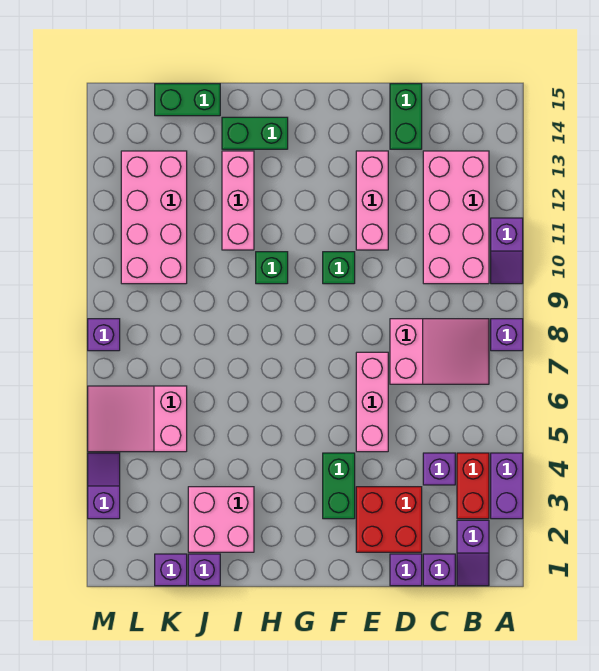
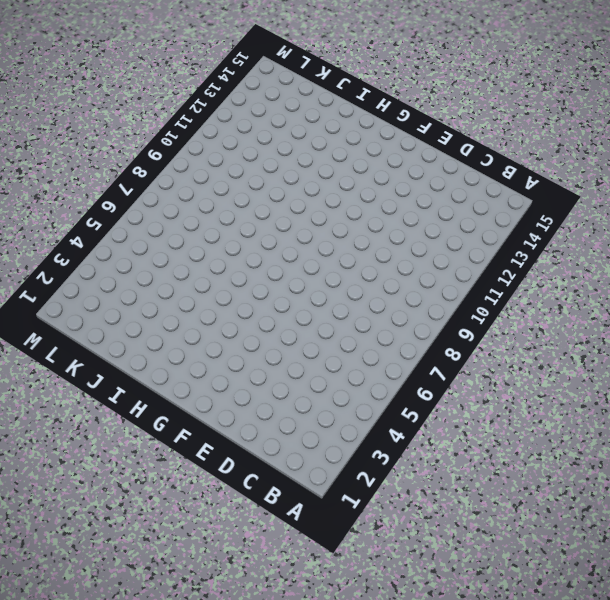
none -> purple brick A3:A4 level 1
none -> purple brick A8 level 1
none -> purple slope A10:A11 level 1 top 11

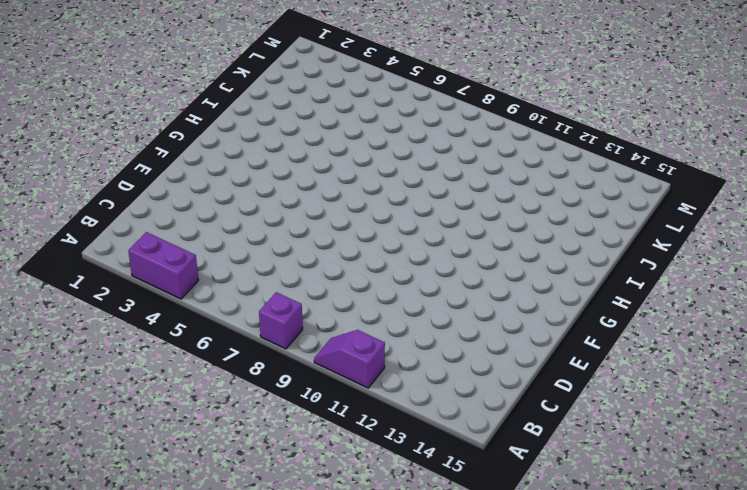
none -> purple slope B1:B2 level 1 top 2
none -> red brick B3:B4 level 1
none -> pink slope B7:D8 level 1 top D

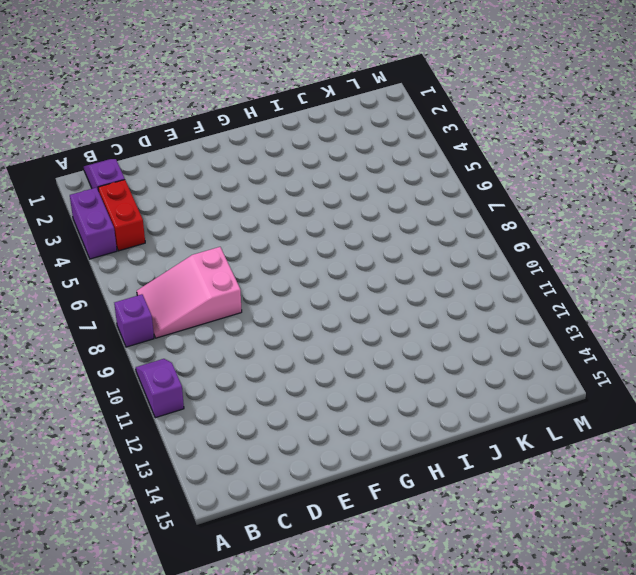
none -> pink brick B10:C13 level 1
none -> purple brick C1 level 1
none -> purple brick C4 level 1

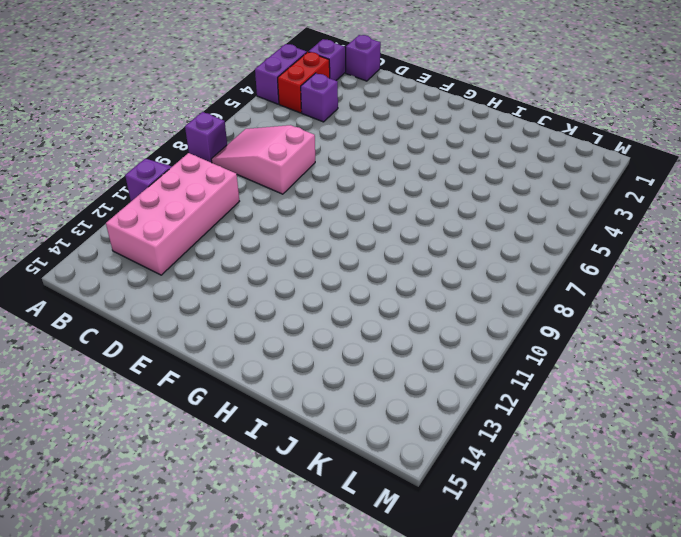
none -> purple brick D1 level 1
none -> red brick D2:E3 level 1
none -> green brick D14:D15 level 1

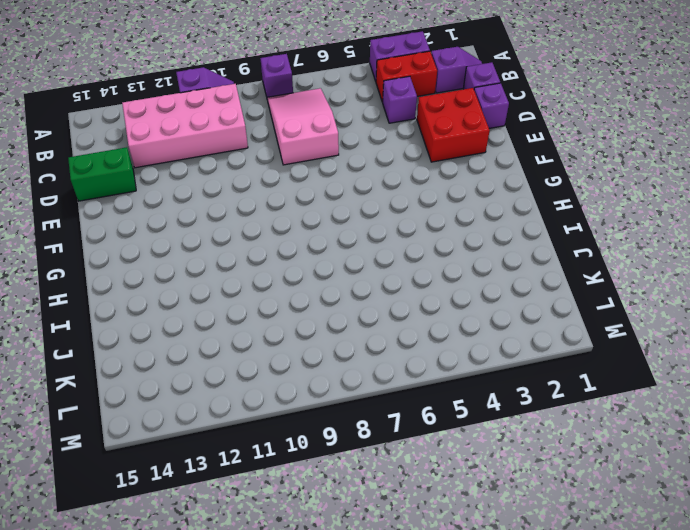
none -> pink brick E5:E7 level 1
none -> pink brick E11:E13 level 1
none -> green brick F3:F4 level 1

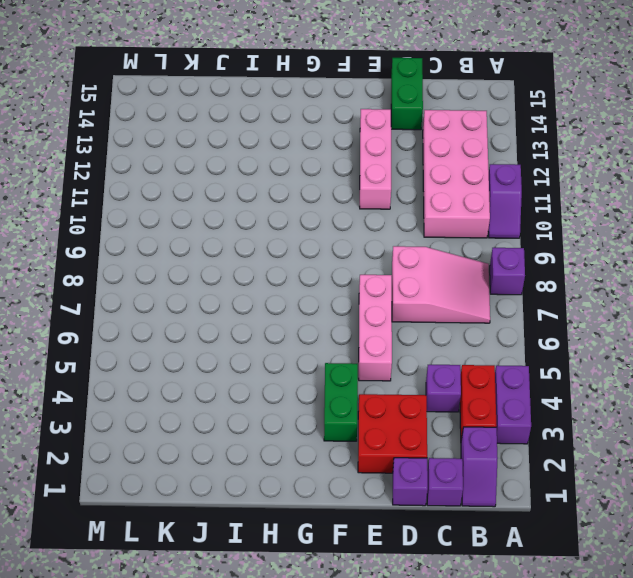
none -> green brick F10 level 1
none -> green brick H10 level 1
none -> green brick H14:I14 level 1

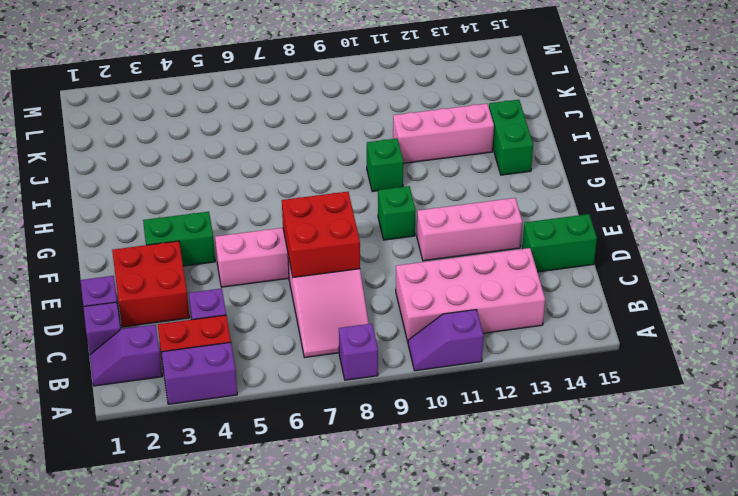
red brick D7:E8 level 2 -> none
none -> pink brick I2:J3 level 1
none -> purple brick J1 level 1
none -> green brick J15:K15 level 1

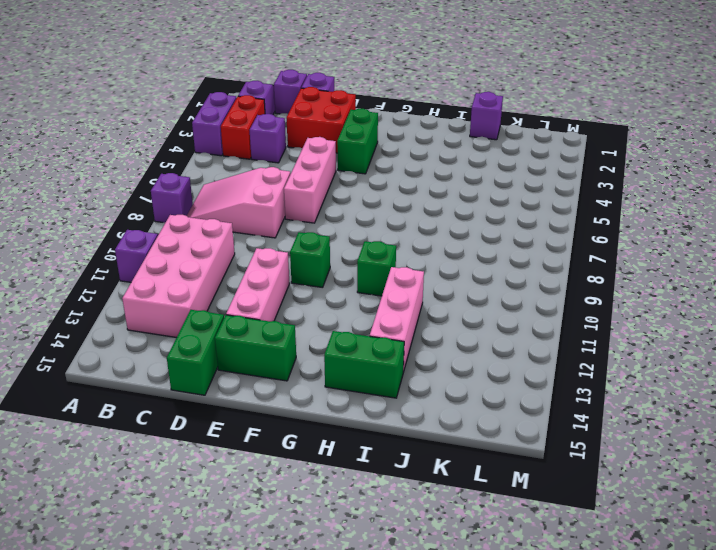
green brick E14:F14 level 1 -> green brick J15:K15 level 1
none -> pink brick I2:J3 level 1
none -> purple brick K1 level 1
none -> pink slope K5:M6 level 1 top K

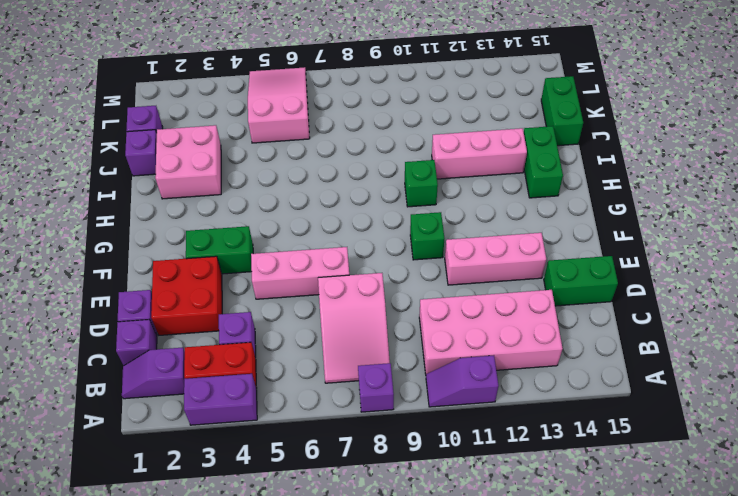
none -> pink brick K10:L13 level 1
none -> purple slope M3:M4 level 1 top 3
none -> purple brick M8 level 1

